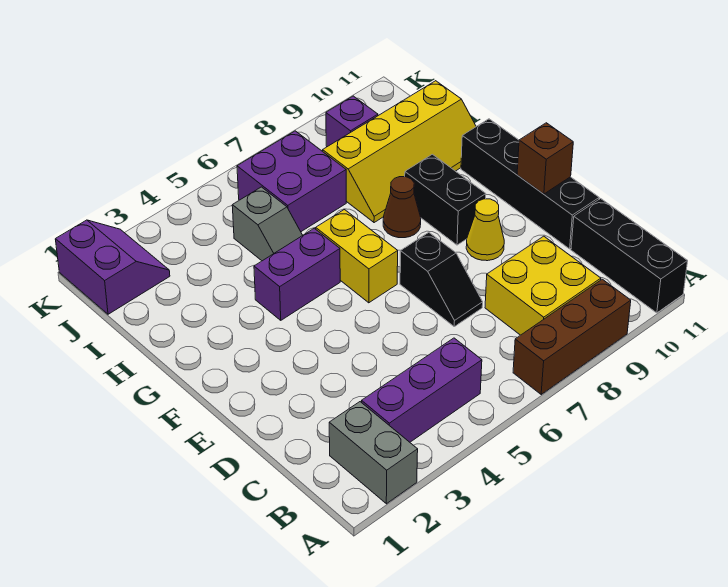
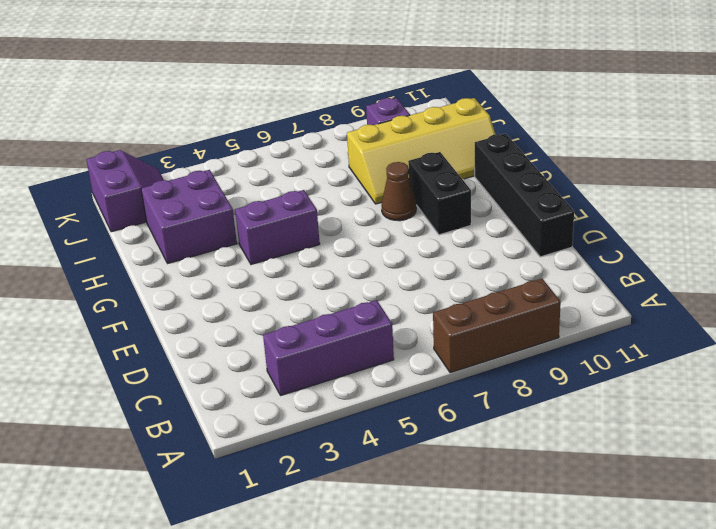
purple brick H2:I3 level 1 -> purple brick I6:J7 level 1
none -> grey brick A2:B2 level 1
none -> black brick A11:C11 level 1
none -> yellow brick B8:C9 level 1

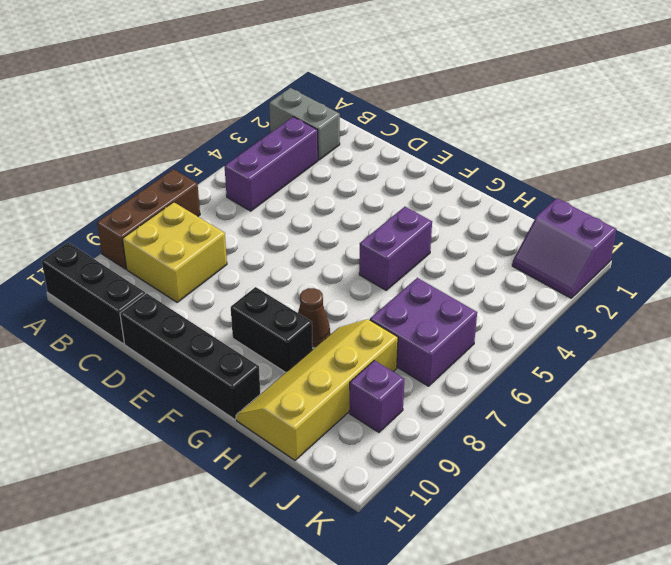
none -> black slope D7:E7 level 1 top E
none -> yellow cone E9 level 1
none -> yellow brick F6:G6 level 1

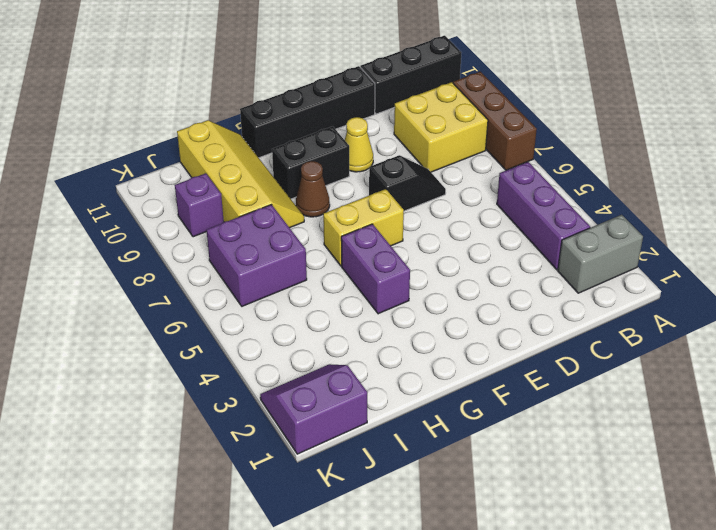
none -> grey slope H5:I5 level 1 top I
none -> brown brick E11 level 2

